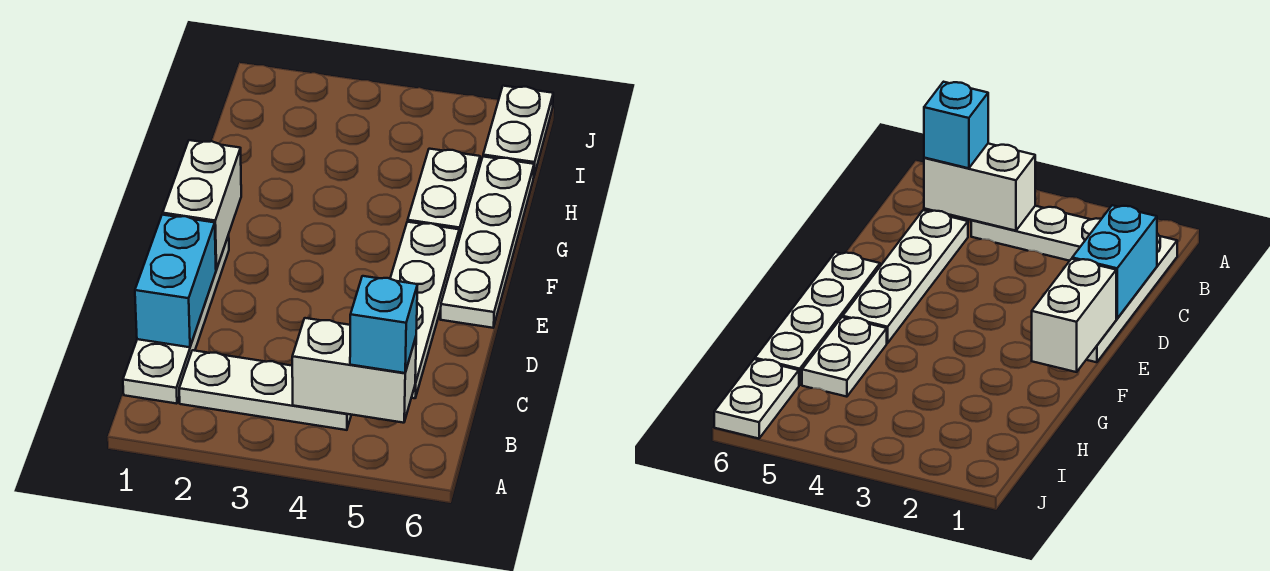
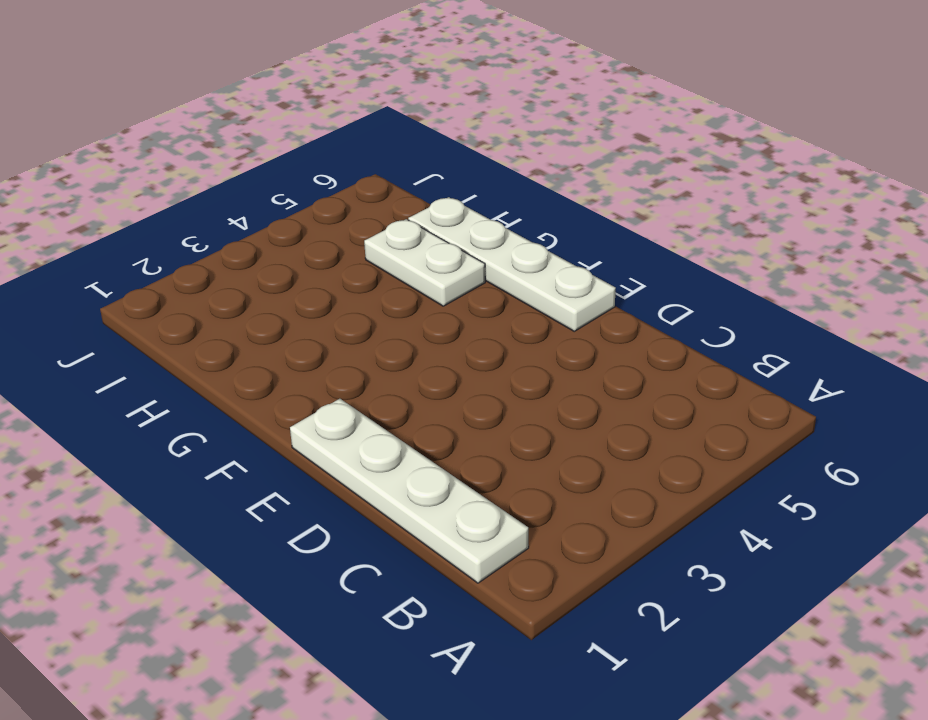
none -> white plate B2:B4 level 1
none -> white plate C5:F5 level 1

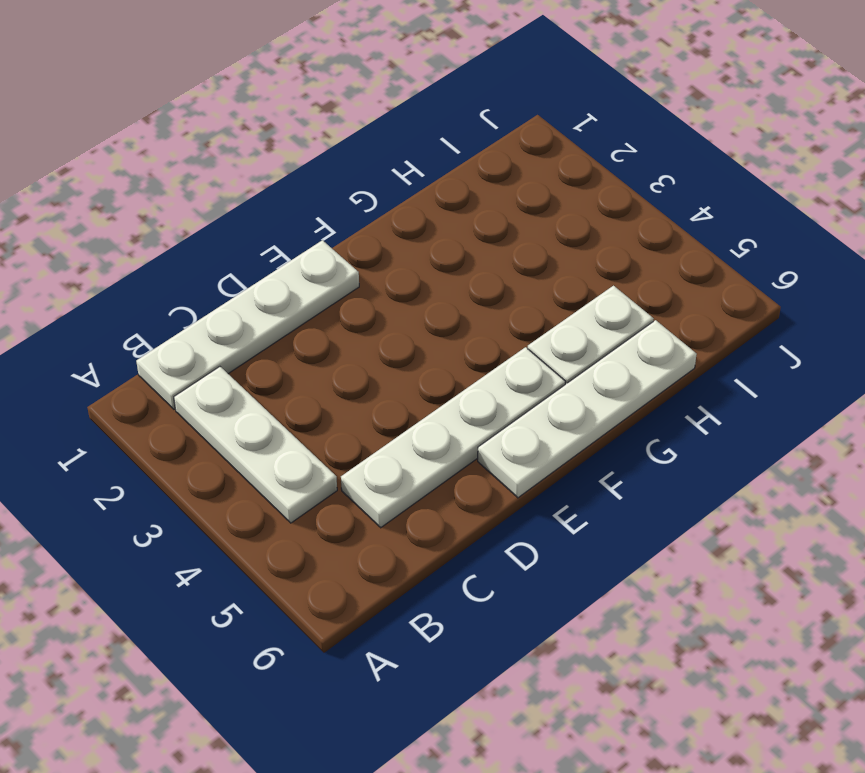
none -> white plate I6:J6 level 1
none -> white brick B4:B5 level 2

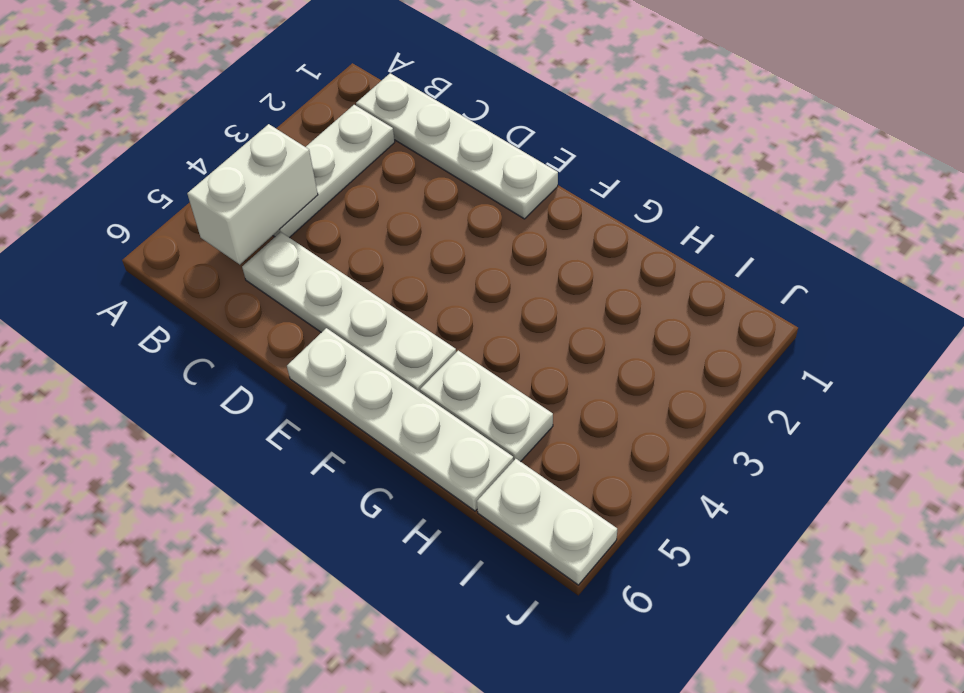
none -> cyan brick C1:D1 level 2
none -> white brick E1:F1 level 2

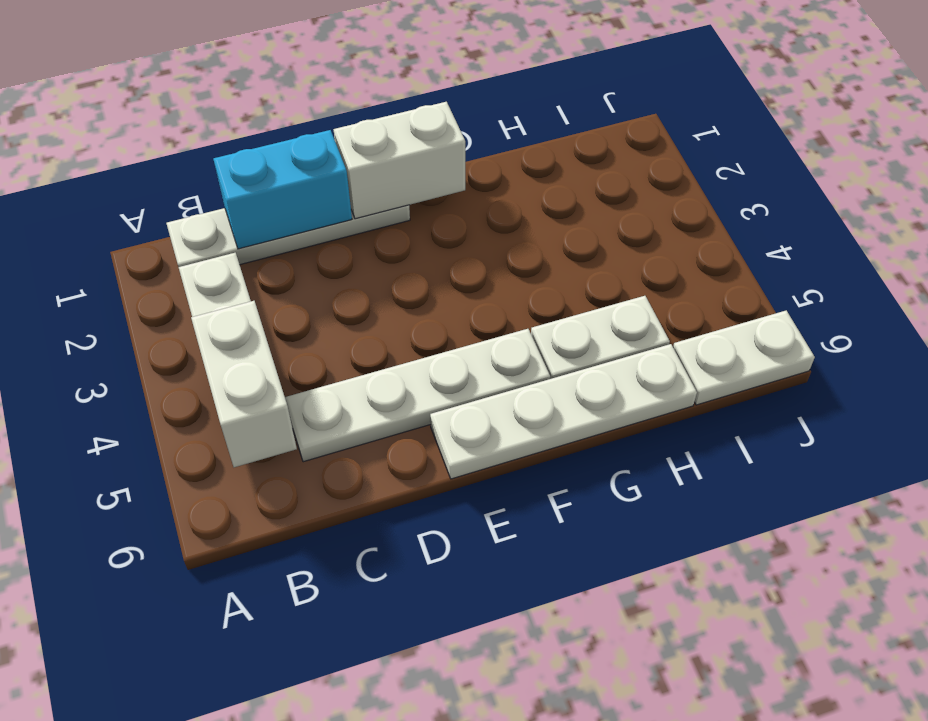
none -> cyan brick B5 level 3

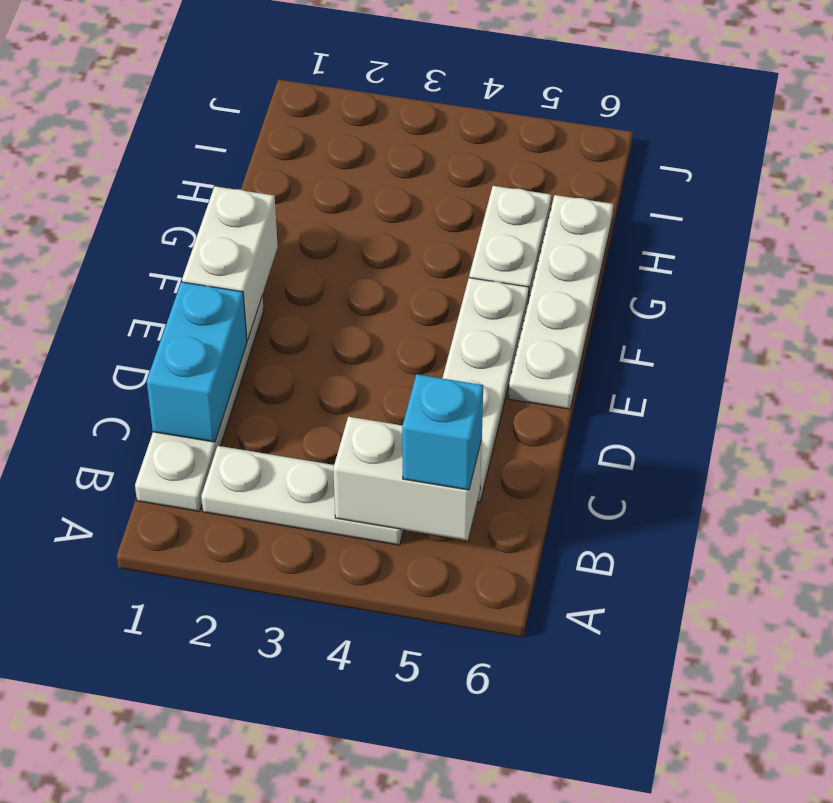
none -> white plate I6:J6 level 1

